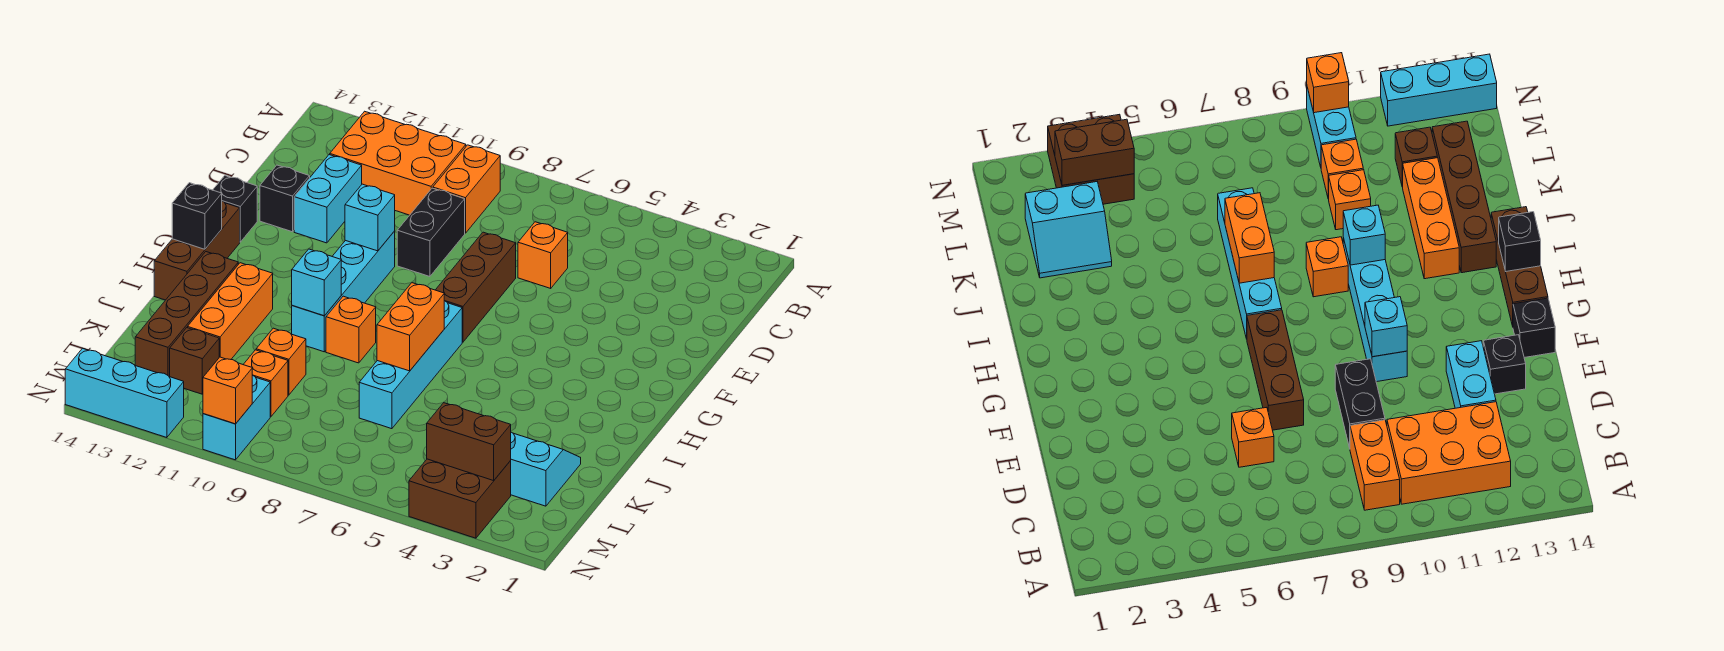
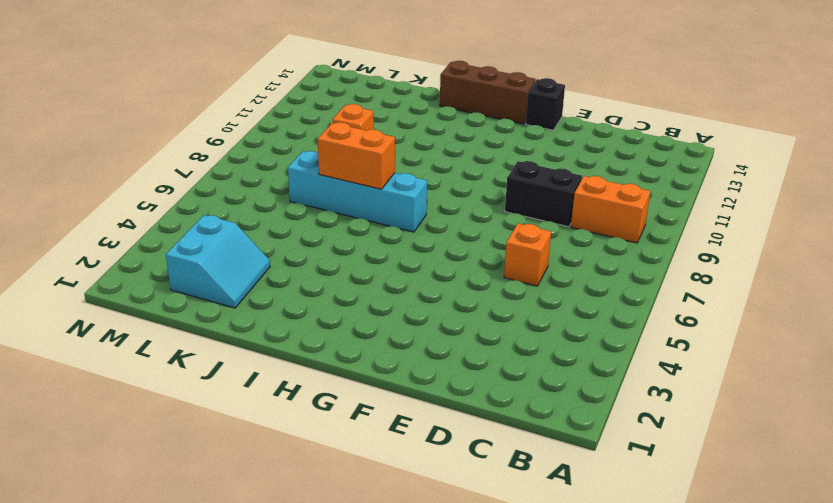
none -> orange brick B10:C12 level 1
none -> cyan brick D12:E12 level 1
none -> brown brick E7:G7 level 1

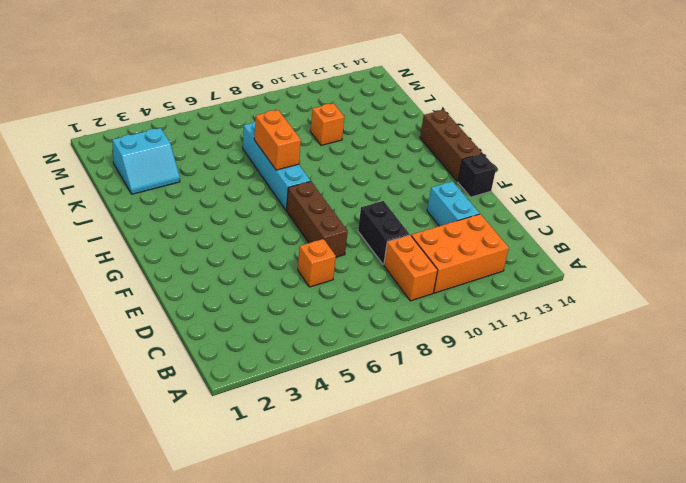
none -> black brick E13 level 1
none -> cyan brick F10:I10 level 1
none -> orange brick I9 level 1

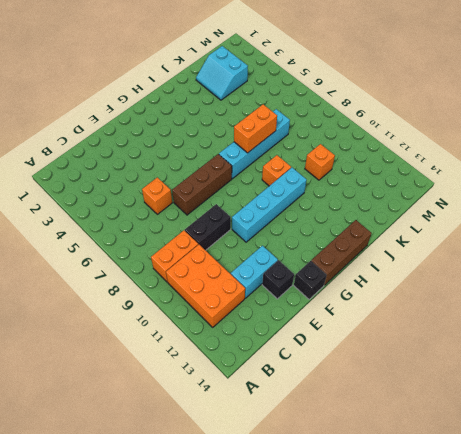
none -> orange brick I12:K12 level 1
none -> brown brick I13:L13 level 1
none -> orange brick L10 level 1

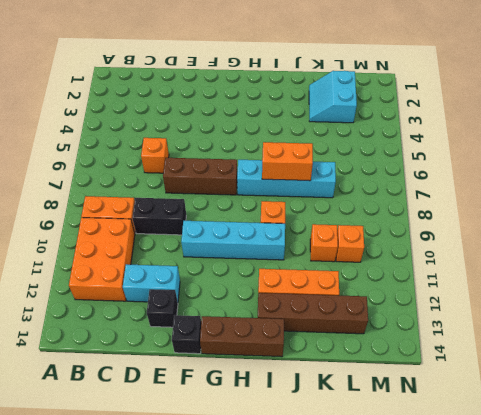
none -> brown brick L12 level 1
none -> brown brick M3:N4 level 1
none -> cyan brick M10:N10 level 1

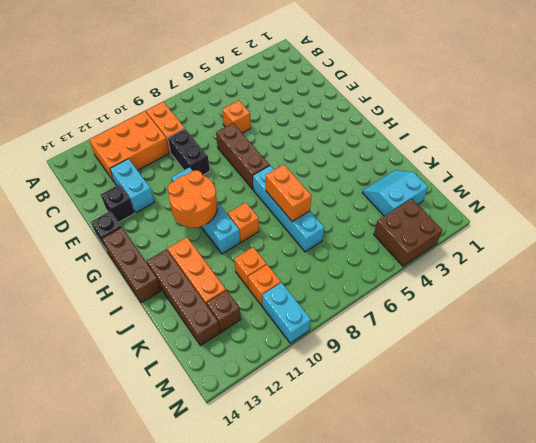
orange round brick G10:H11 level 2 -> none
none -> cyan brick N12:N14 level 1
none -> cyan brick F10 level 2
none -> black brick H14 level 2

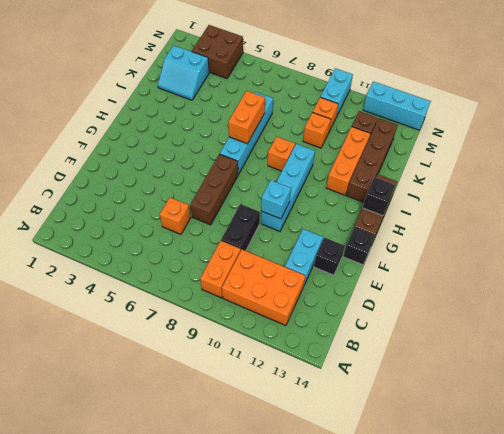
none -> cyan brick I10 level 2
none -> brown brick M3:M4 level 2
none -> orange brick N10 level 2

